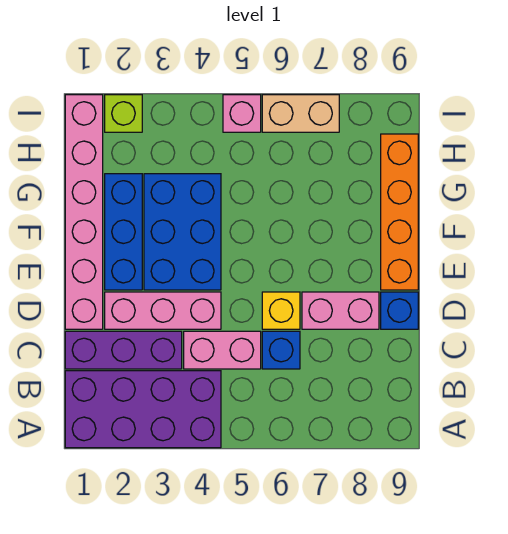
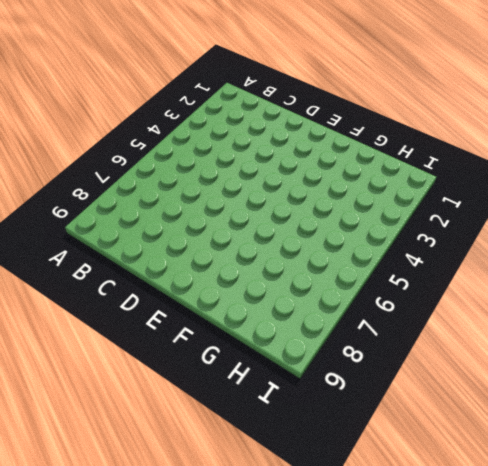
none -> purple brick A1:B4 level 1
none -> purple brick C1:C3 level 1
none -> pink brick C4:C5 level 1

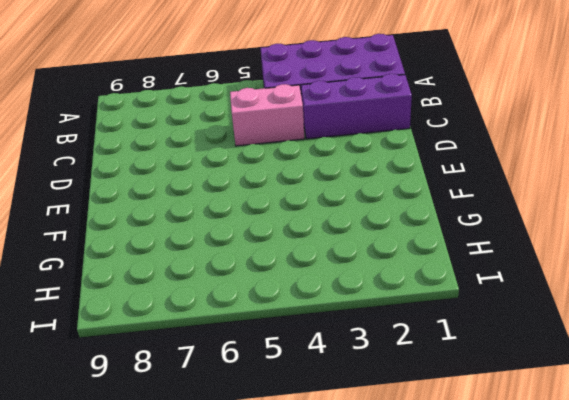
none -> blue brick C6 level 1
none -> pink brick D1:I1 level 1
none -> pink brick D2:D4 level 1

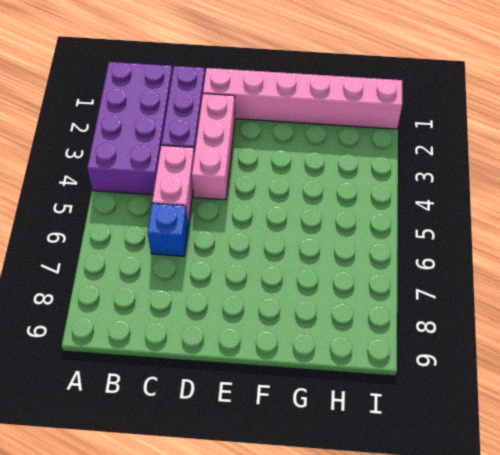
none -> yellow brick D6 level 1
none -> pink brick D7:D8 level 1
none -> blue brick D9 level 1

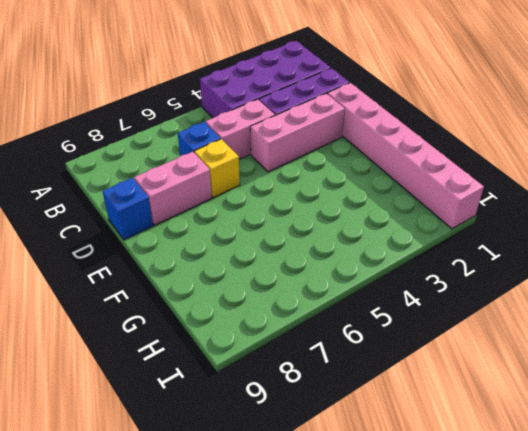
none -> blue brick E2:G2 level 1
none -> blue brick E3:G4 level 1
none -> orange brick E9:H9 level 1

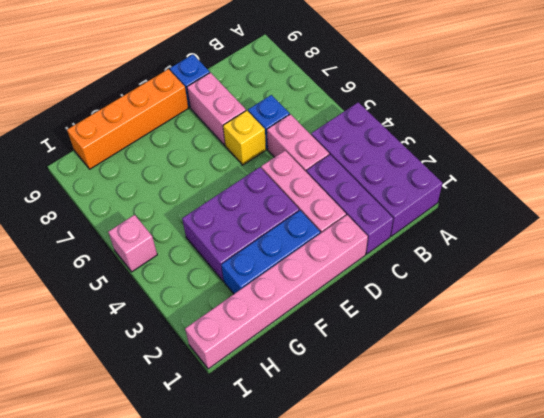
purple brick E3:G4 level 1 -> blue brick E3:G4 level 1
none -> lime brick I2 level 1
none -> tan brick I6:I7 level 1

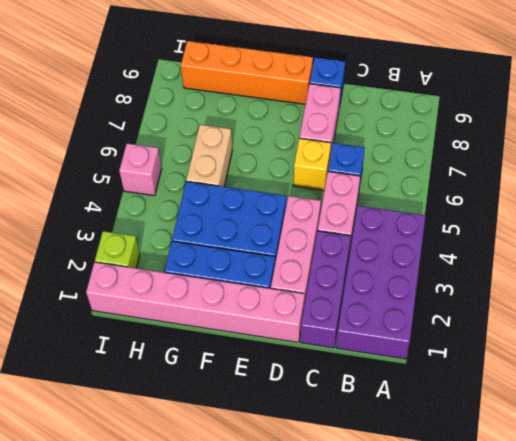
tan brick G5:G6 level 1 -> tan brick I6:I7 level 1

